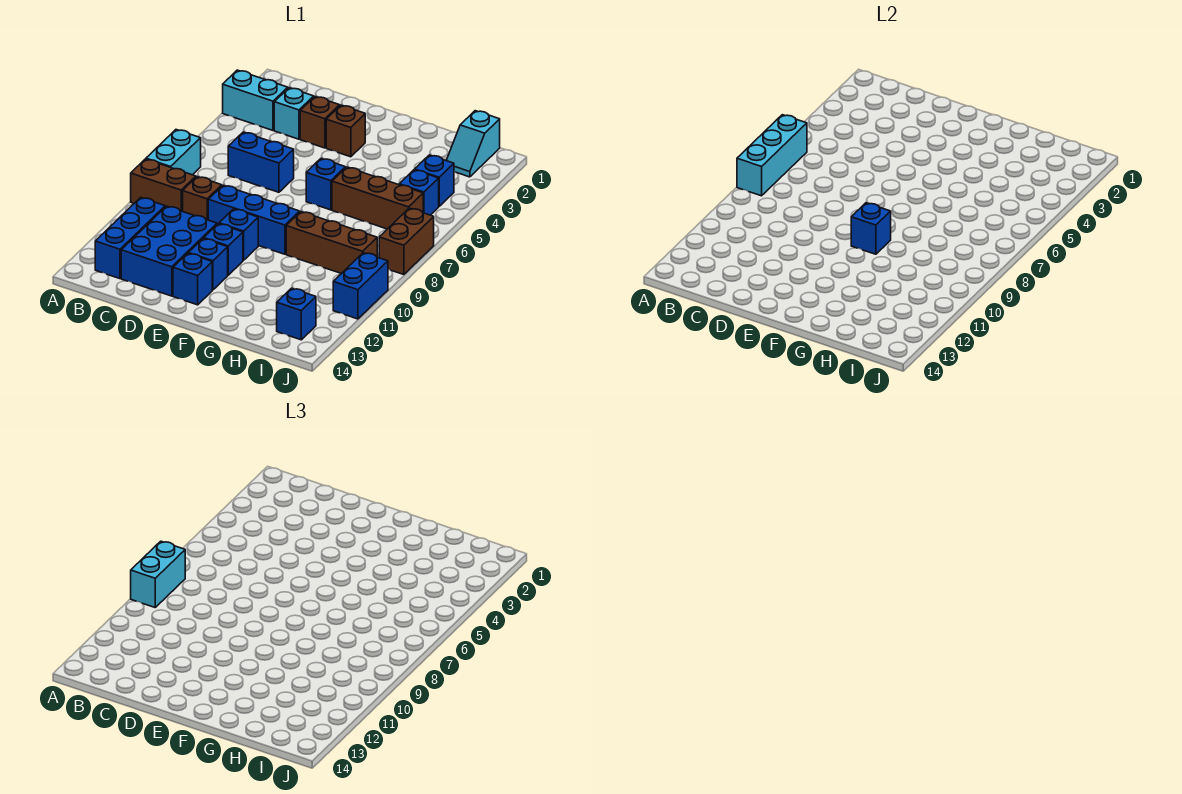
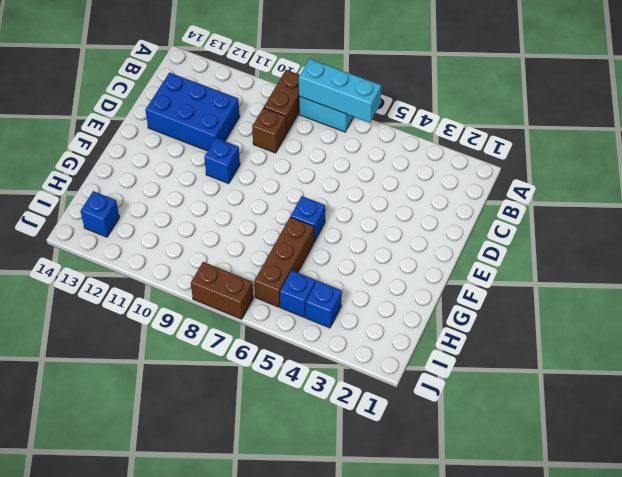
none -> cyan brick A3:B3 level 1
none -> blue brick B11:B13 level 1
none -> cyan brick C3 level 1

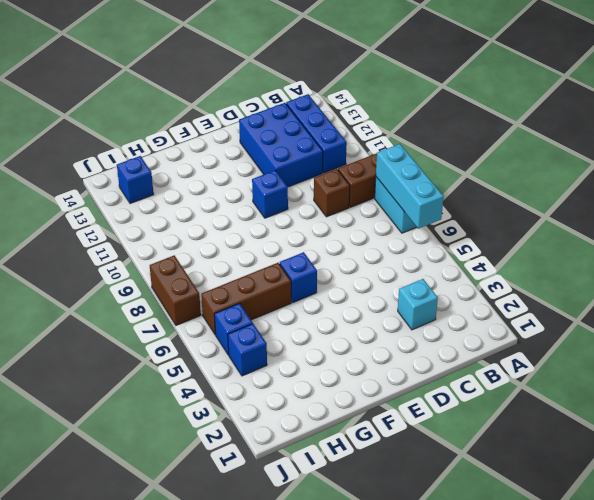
none -> cyan brick A3:B3 level 1
none -> blue brick C6:D6 level 1
none -> brown brick D3 level 1

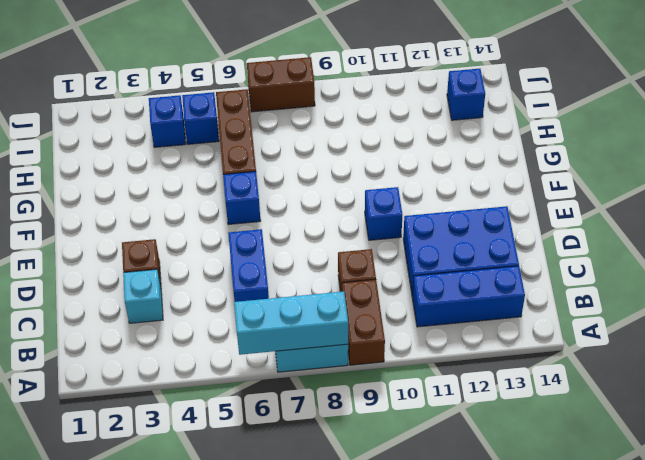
none -> cyan brick A3:B3 level 1
none -> blue brick D9:F9 level 1
none -> brown brick E3 level 1

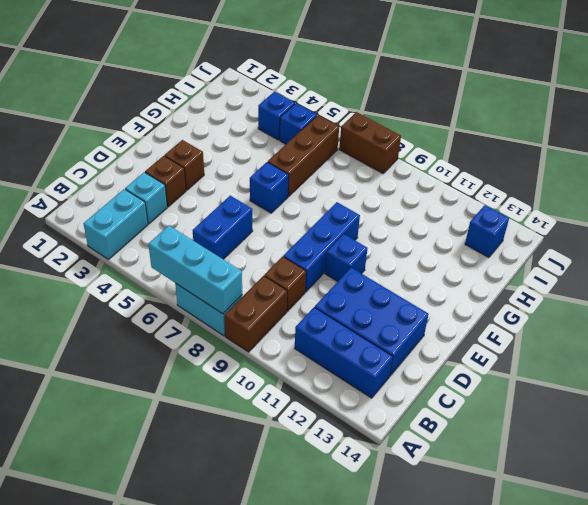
none -> blue brick E11 level 1
none -> blue brick E12 level 1
none -> blue brick E13 level 1

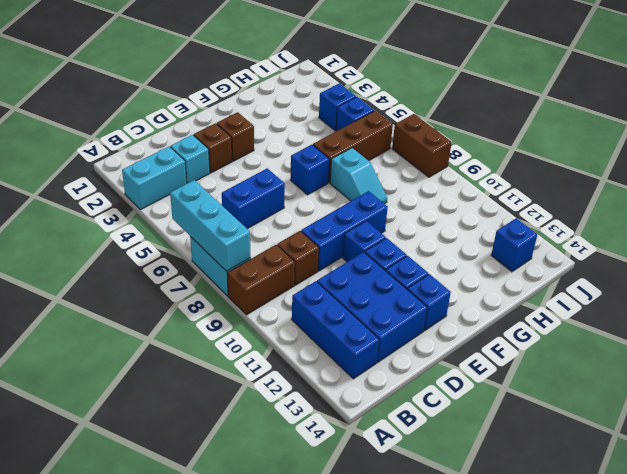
cyan slope G7:G8 level 1 top 7 -> cyan slope I1:I2 level 1 top 1
none -> brown brick G9:I9 level 1
none -> blue brick J10:J11 level 1
none -> blue brick F9 level 2

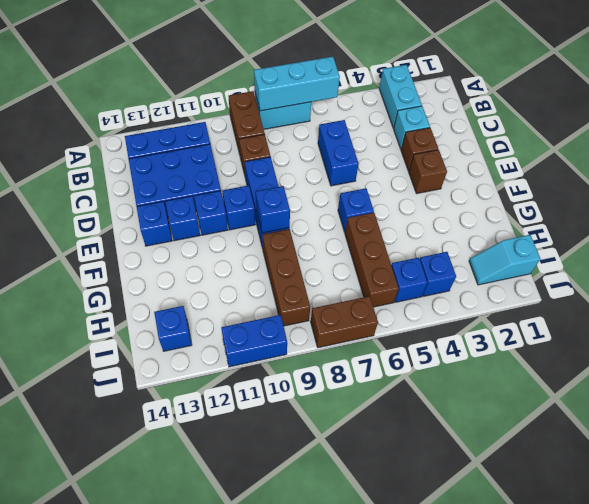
none -> cyan brick A8:A9 level 3

